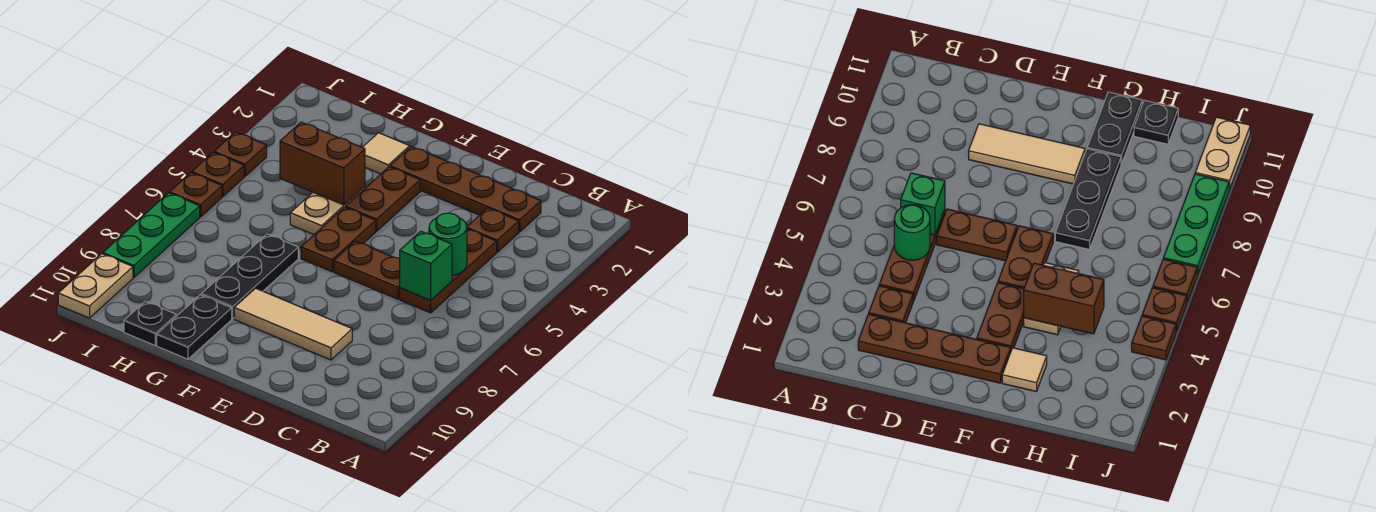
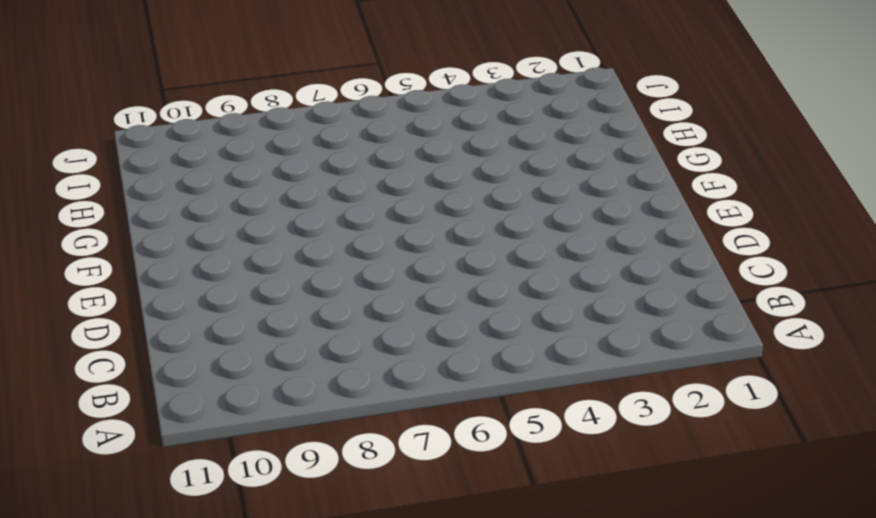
none -> brown plate C2:F2 level 1
none -> brown plate C3 level 1
none -> brown plate C4:C6 level 1

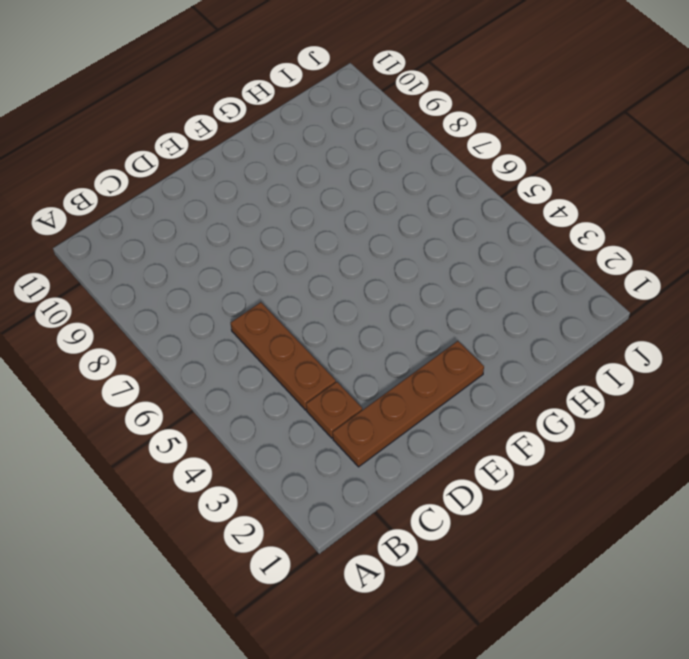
none -> brown plate D6:E6 level 1
none -> tan tile D9:F9 level 1
none -> brown plate F3:F4 level 1

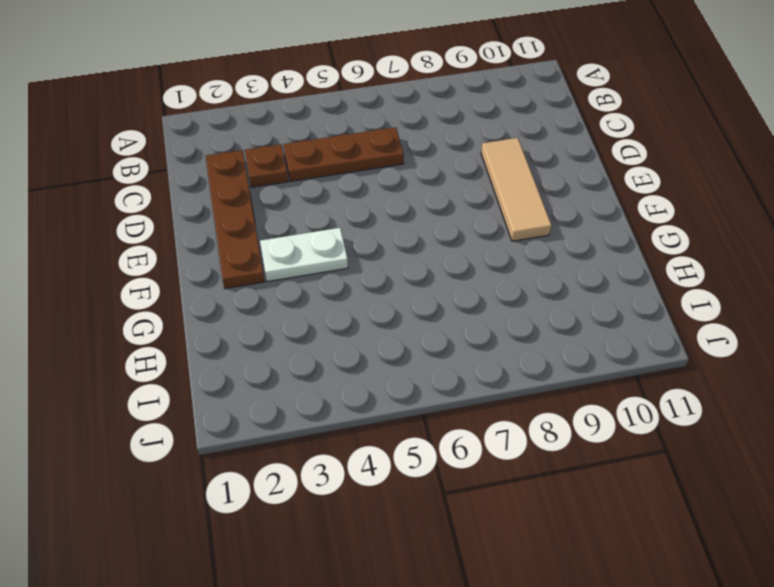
white plate F3:F4 level 1 -> brown plate F3:F4 level 1
none -> brown plate D6:E6 level 1
none -> brown plate F5:F6 level 1
none -> tan tile G2 level 1

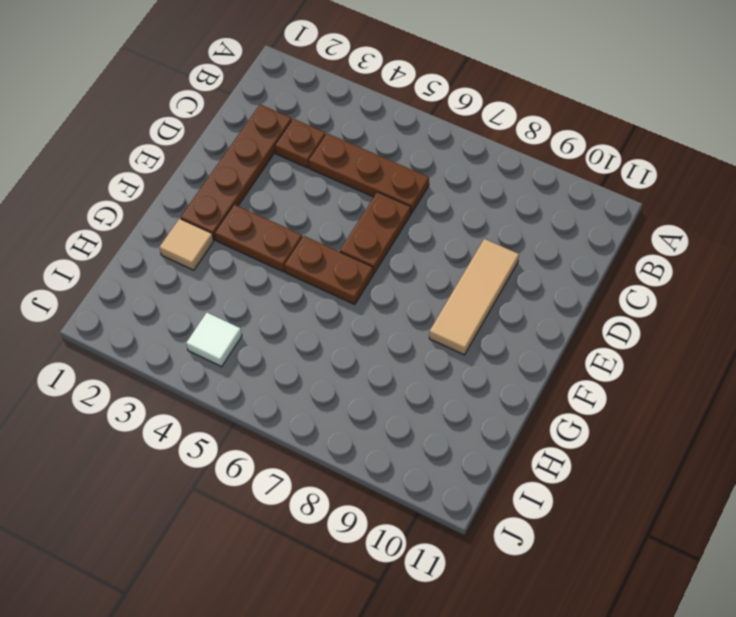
white tile I4 level 1 -> none
none -> tan plate G4:G5 level 1
none -> black plate G7:G9 level 1
none -> black plate G10:G11 level 1

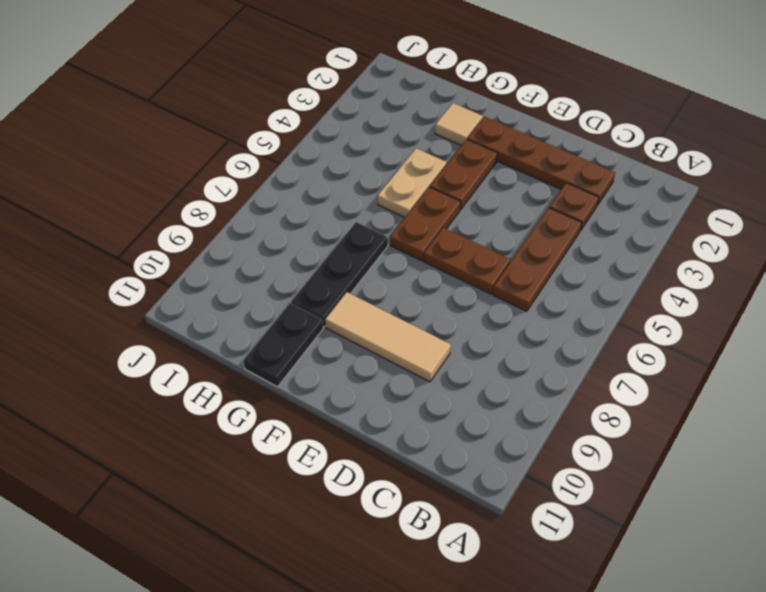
none -> black plate H11 level 1
none -> brown plate J4 level 1
none -> brown plate J5 level 1

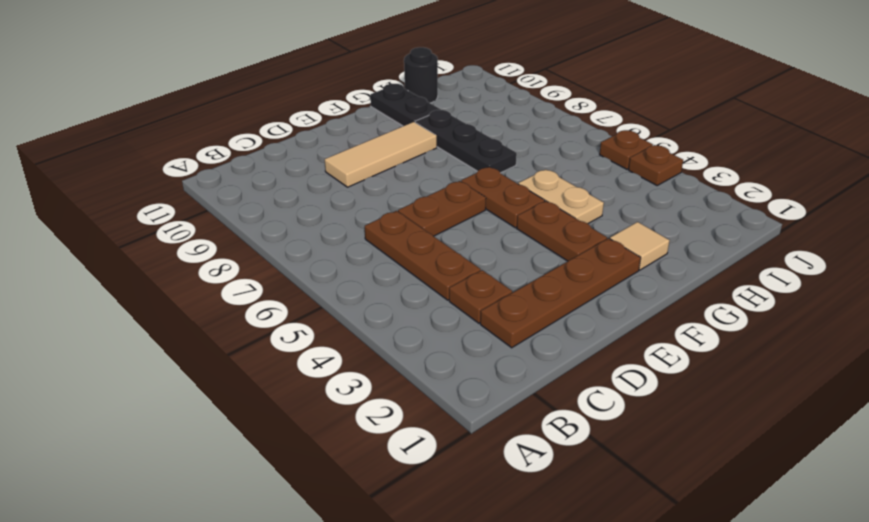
black round brick H11 level 1 -> black plate H11 level 1
none -> brown plate J6 level 1
none -> green plate J7:J9 level 1
none -> tan plate J10:J11 level 1

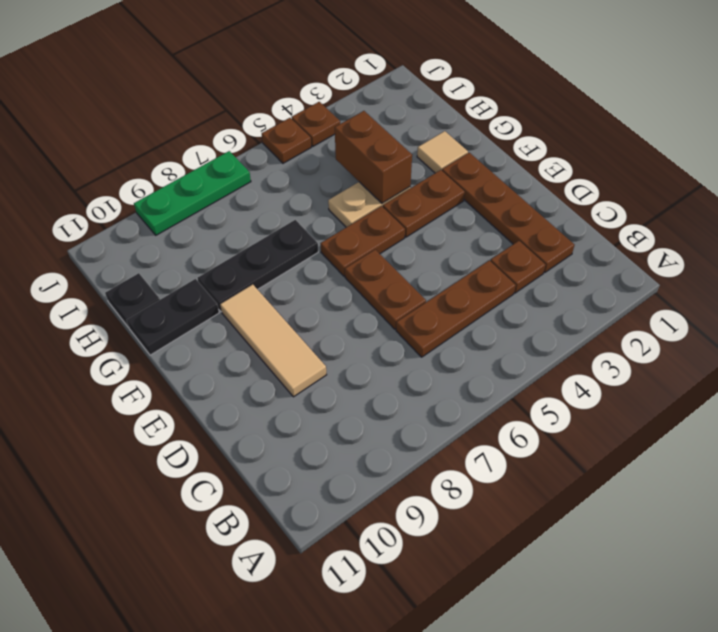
none -> brown plate J6 level 1
none -> tan plate J10:J11 level 1
none -> green round brick C5 level 2

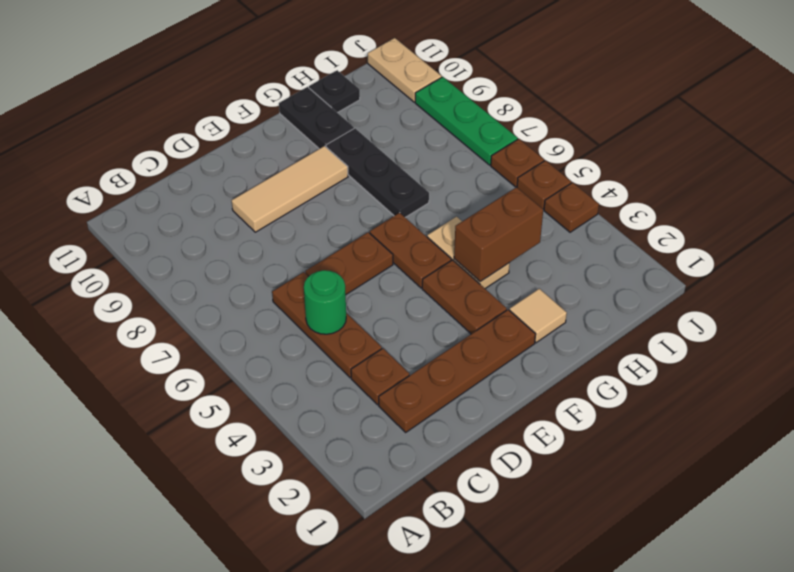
none -> green brick C6 level 2

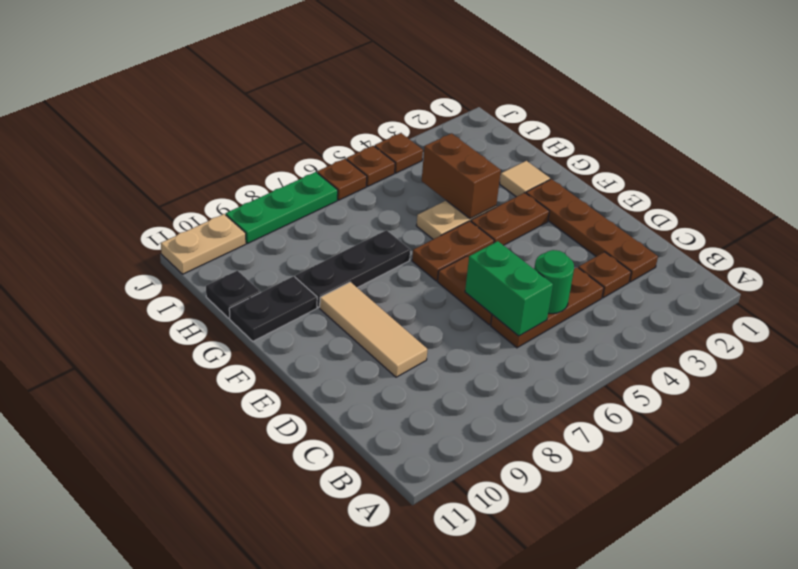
green brick C6:D6 level 2 -> green brick C6 level 2

